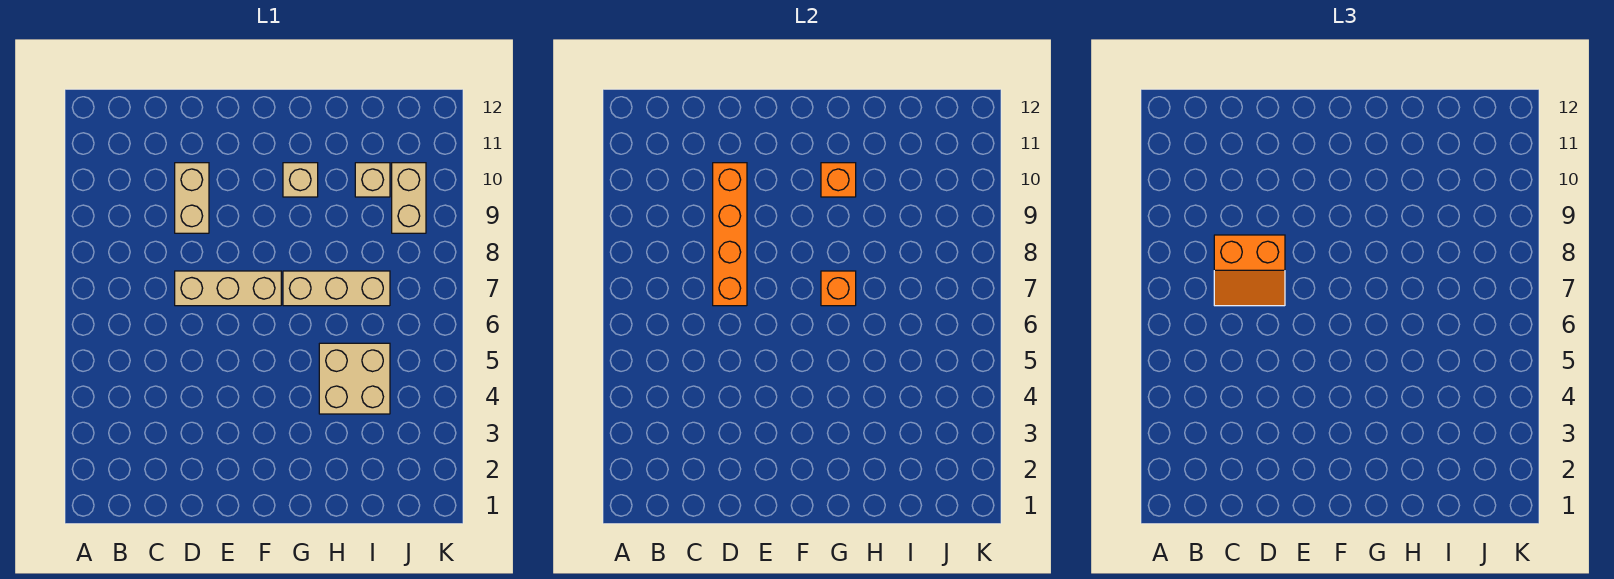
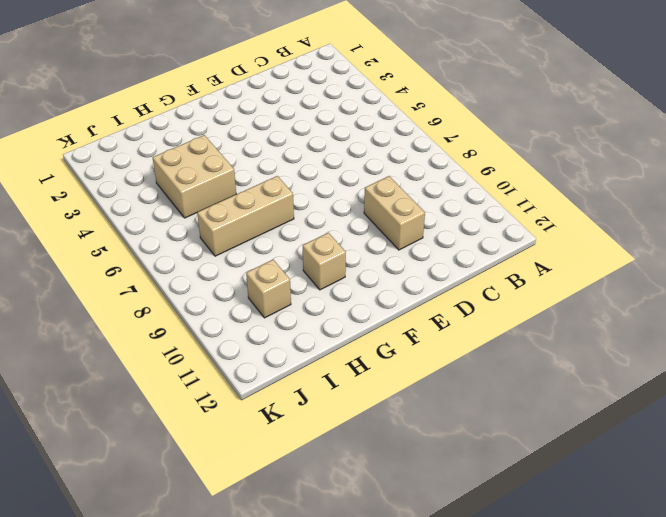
none -> tan brick D7:F7 level 1
none -> tan brick J9:J10 level 1

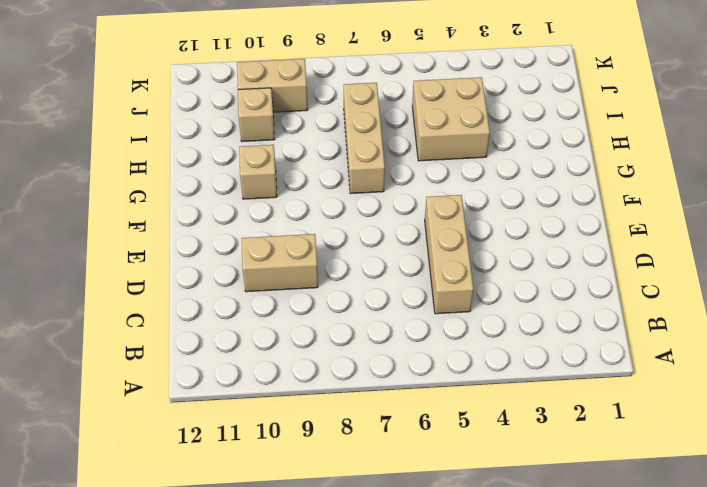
tan brick C5:E5 level 1 -> tan brick D7:F7 level 1
none -> orange brick D7:D10 level 2
none -> orange brick G7 level 2

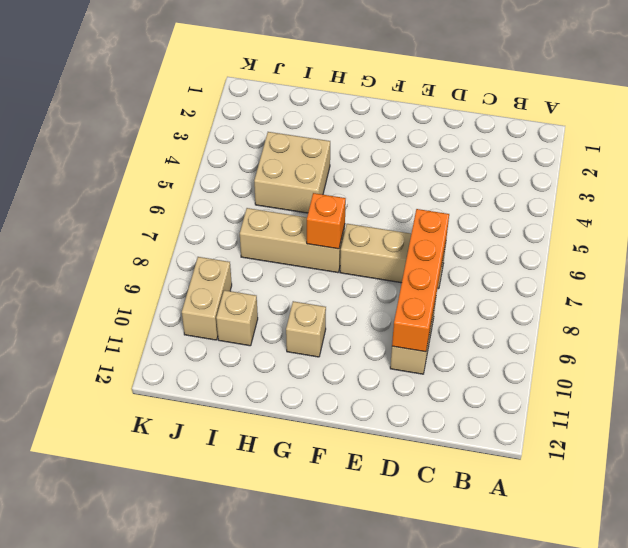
none -> orange brick G10 level 2
none -> orange slope C7:D8 level 3 top 8

